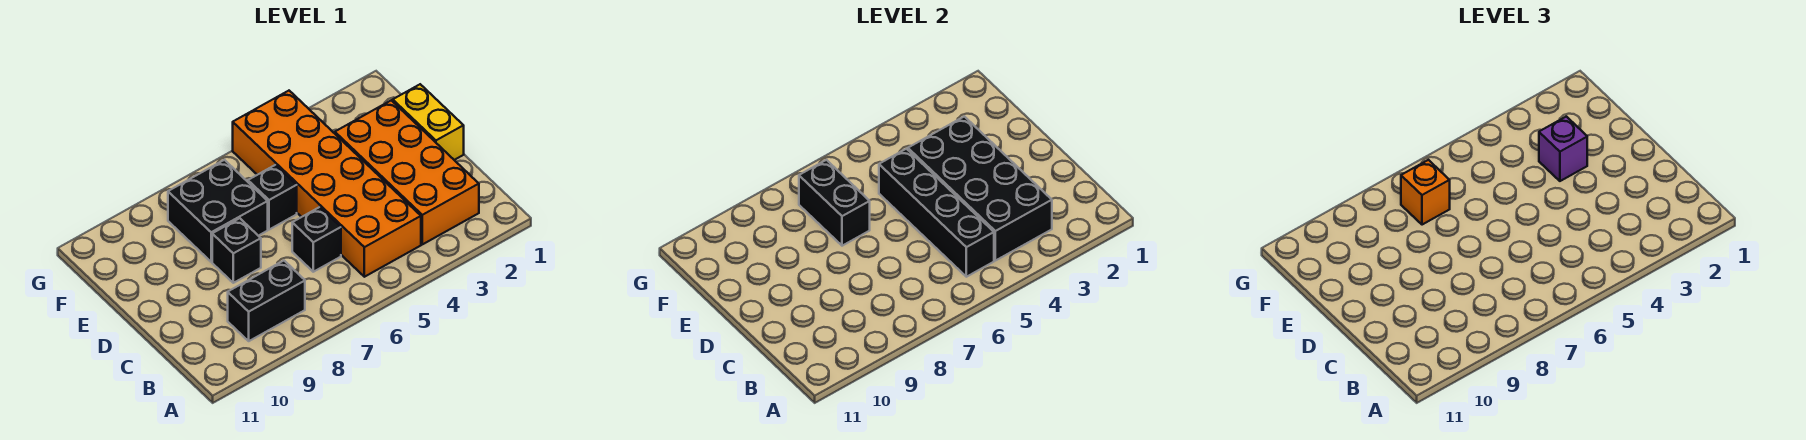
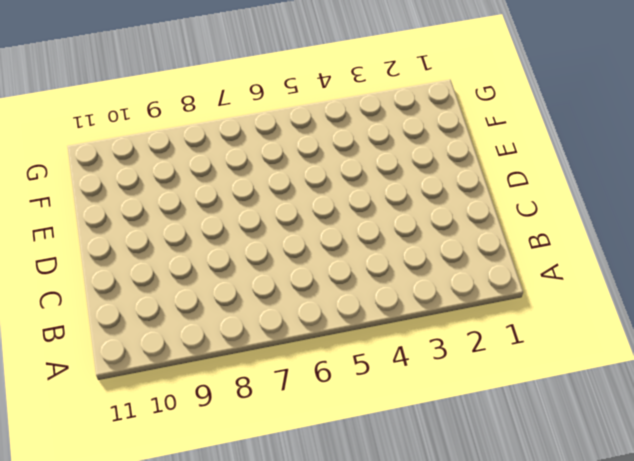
none -> orange brick B2:E3 level 1
none -> orange brick B4:G5 level 1
none -> black brick B8:B9 level 1

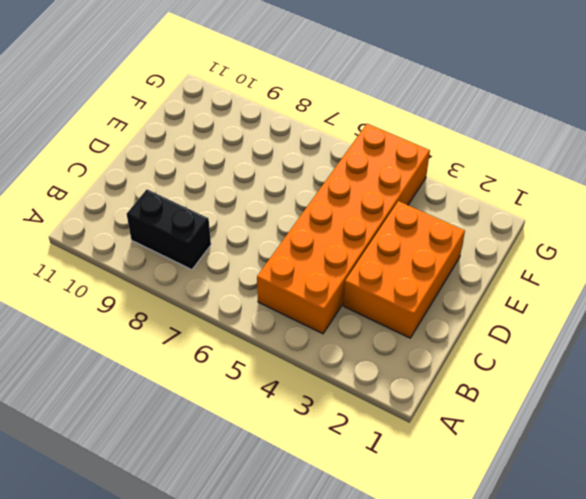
orange brick C2:E3 level 1 -> orange brick B2:E3 level 1
none -> black brick C6 level 1
none -> yellow brick D1:E1 level 1
none -> black brick D8 level 1

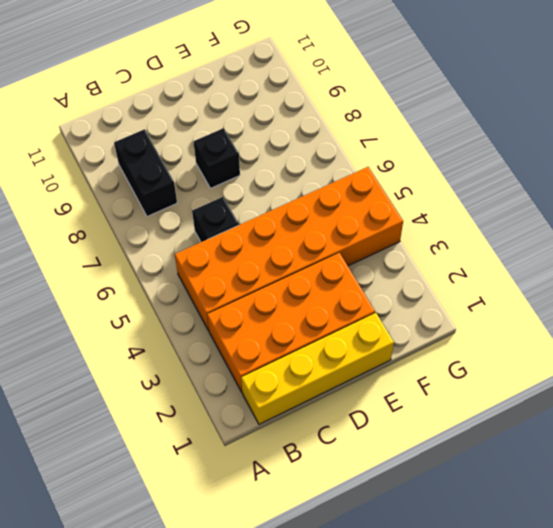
yellow brick B1:E1 level 1 -> yellow brick D1:E1 level 1
none -> black brick E6 level 1
none -> black brick E7:F8 level 1
none -> black brick B3:E4 level 2

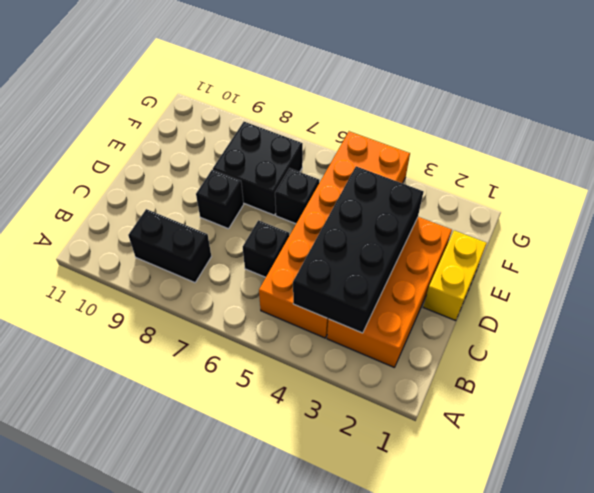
none -> black brick B5:E5 level 2
none -> black brick E7:F7 level 2
none -> purple brick E3 level 3

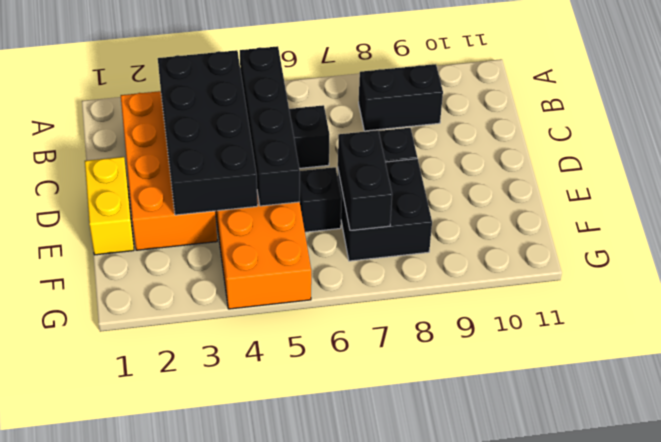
none -> purple brick E3 level 3
none -> orange brick F7 level 3

